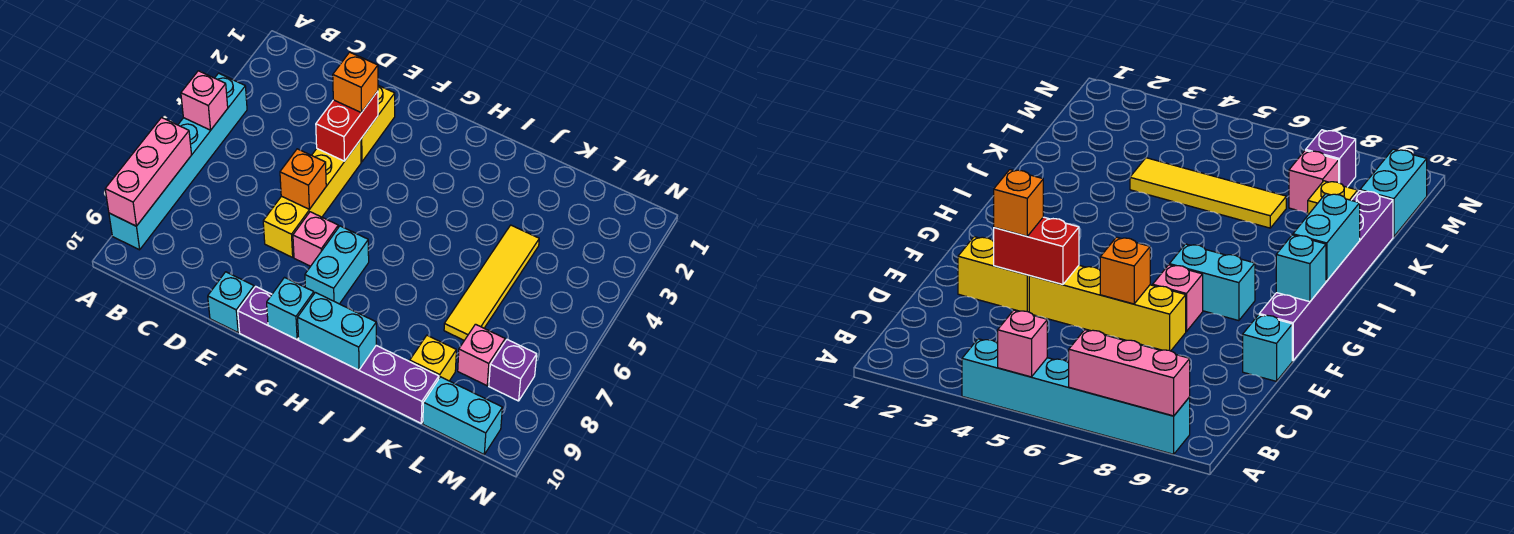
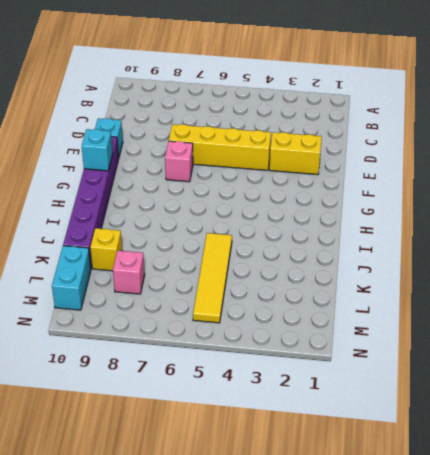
yellow tile J5:M5 level 1 -> yellow tile K4:K7 level 1
none -> cyan brick A4:A9 level 1
none -> cyan brick G7:G8 level 1
none -> purple brick M8 level 1

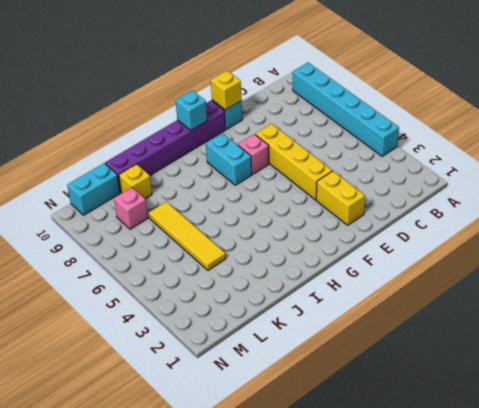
yellow brick E10 level 2 -> none
none -> purple brick M8 level 1
none -> pink brick A5 level 2
none -> pink brick A7:A9 level 2

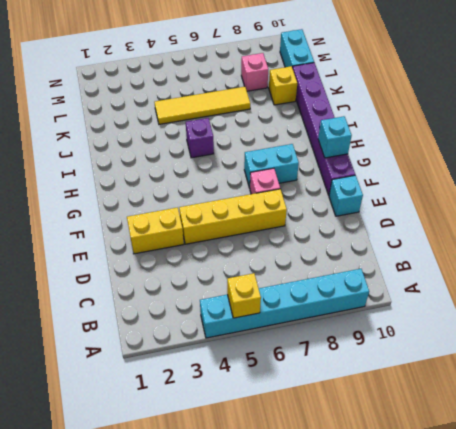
yellow brick A5 level 2 -> pink brick A5 level 2
purple brick I5 level 1 -> purple brick M8 level 1
none -> pink brick A7:A9 level 2
none -> red brick E3:E4 level 2
none -> orange brick E6 level 2

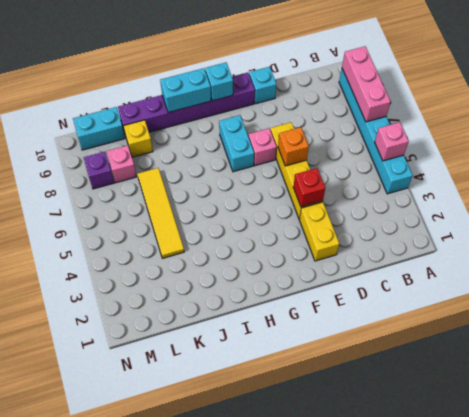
red brick E4 level 2 -> red brick E3:E4 level 2
none -> orange brick E3 level 3

